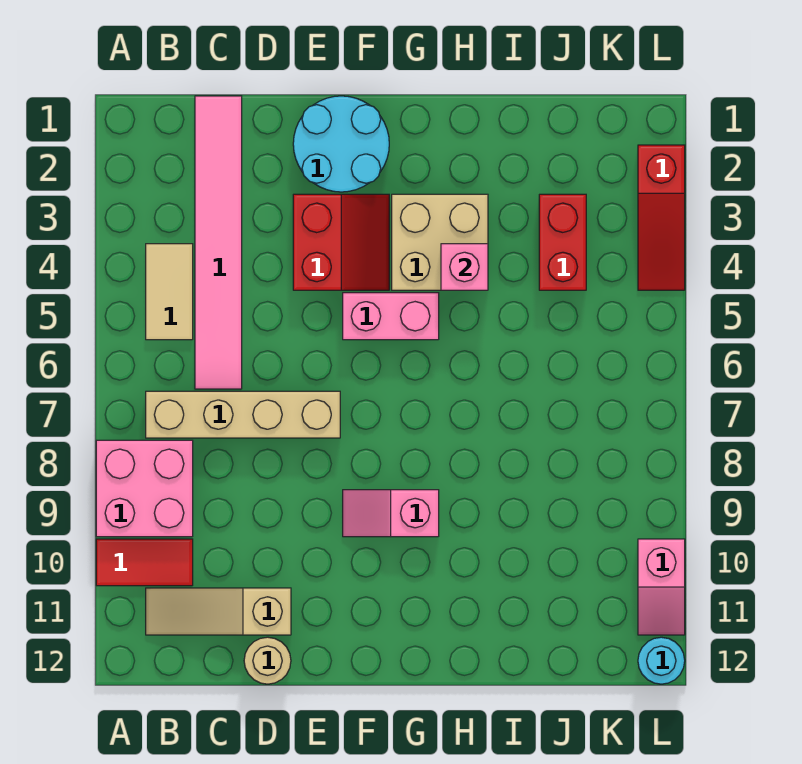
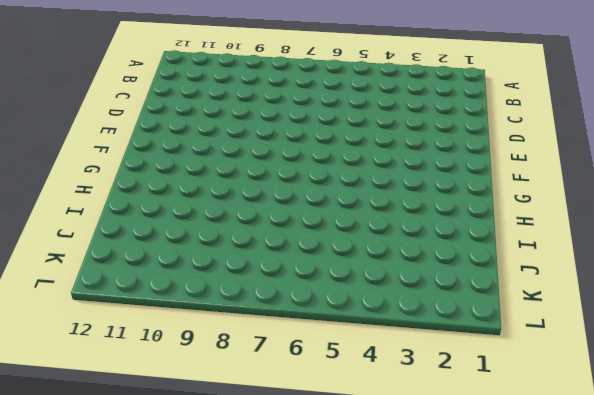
none -> pink brick A8:B9 level 1
none -> red tile A10:B10 level 1
none -> tan tile B4:B5 level 1

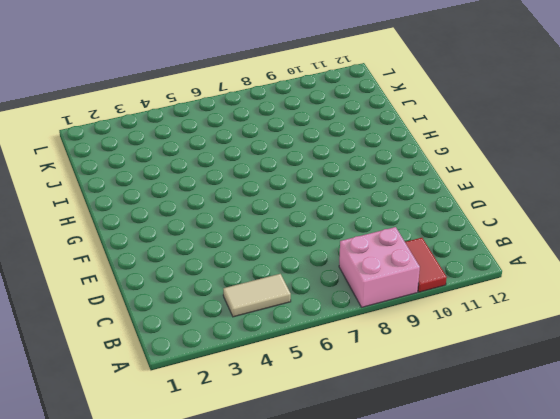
none -> tan brick B7:E7 level 1
none -> tan slope B11:D11 level 1 top D
none -> pink tile C1:C6 level 1

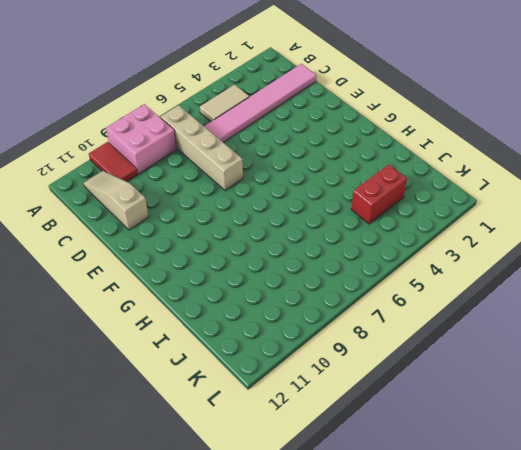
none -> tan round brick D12 level 1
none -> cyan round brick E1:F2 level 1
none -> red slope E3:F4 level 1 top E

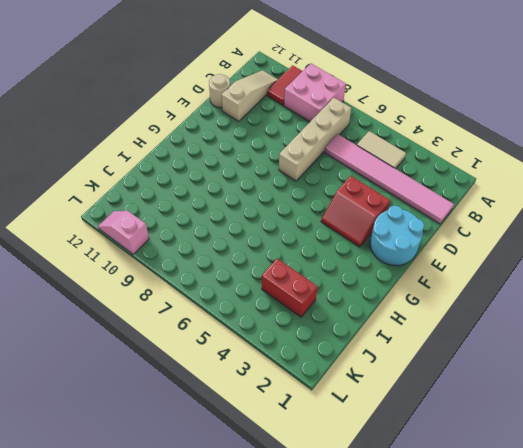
none -> pink brick F5:G5 level 1
none -> pink slope F9:G9 level 1 top G
none -> tan brick G3:H4 level 1

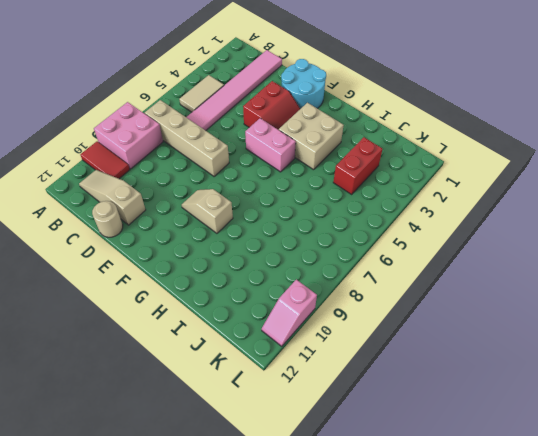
tan slope F9:G9 level 1 top G -> pink slope F9:G9 level 1 top G
none -> red slope L2:L4 level 1 top 2
none -> cyan round brick L12 level 1
none -> pink brick H4 level 2

